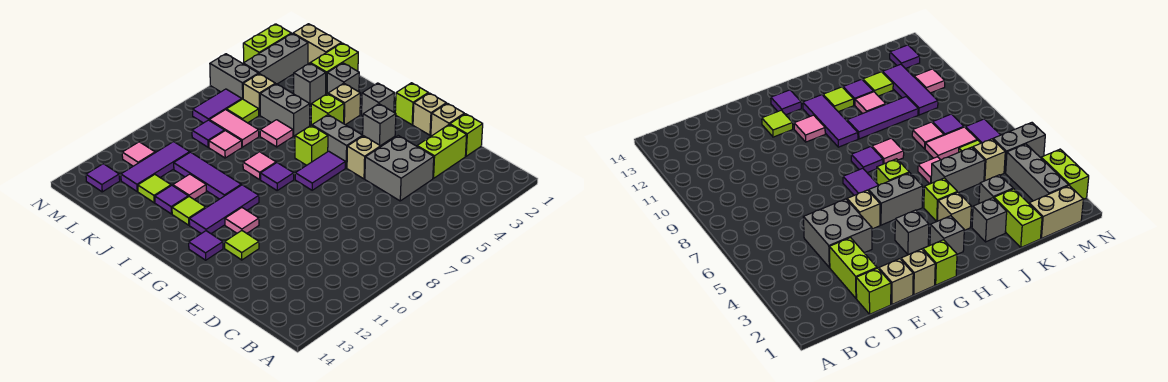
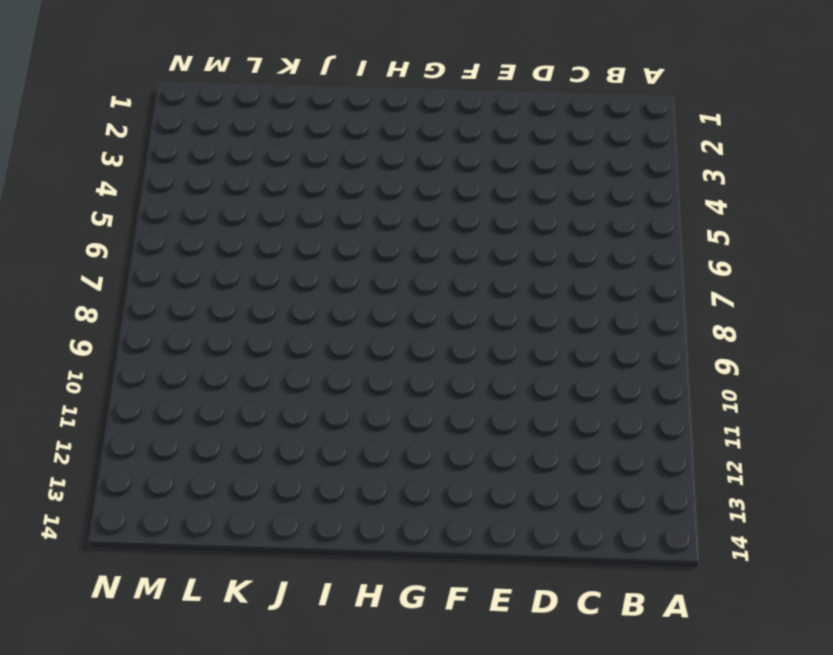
none -> lime brick D1 level 1
none -> lime brick D2:D3 level 1
none -> grey brick D4:E5 level 1
none -> tan brick E1 level 1

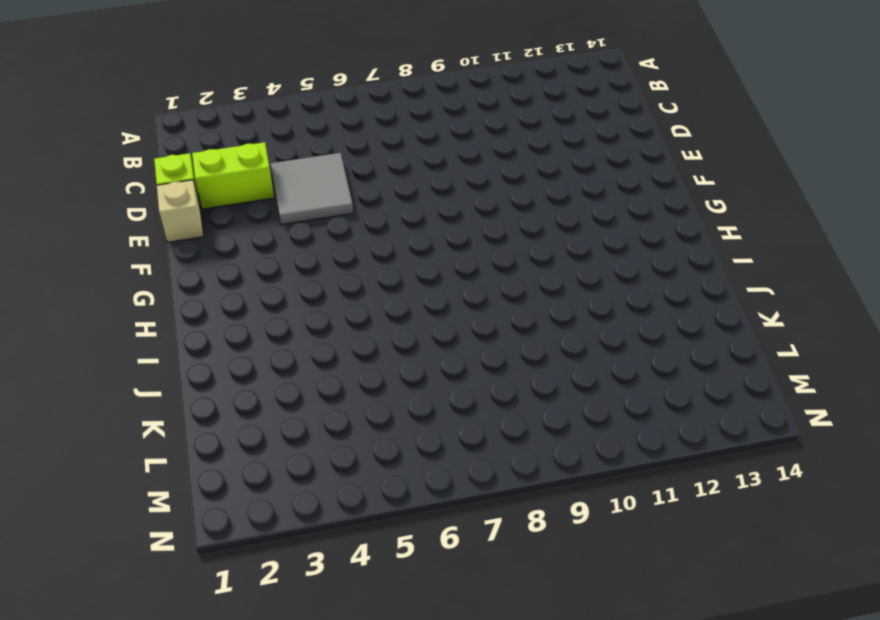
grey tile D4:E5 level 1 -> grey brick D4:E5 level 1
none -> tan brick F1 level 1
none -> tan brick F5 level 1
none -> lime tile F12 level 1
none -> lime brick G1 level 1

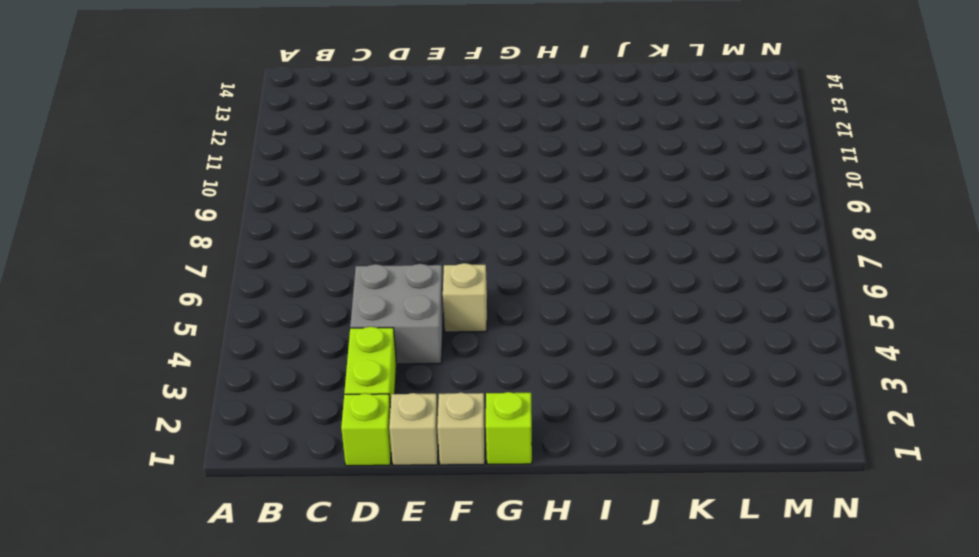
none -> lime tile F12 level 1
none -> grey brick G3 level 1
none -> grey brick G5:H5 level 1
none -> purple tile G6:G7 level 1

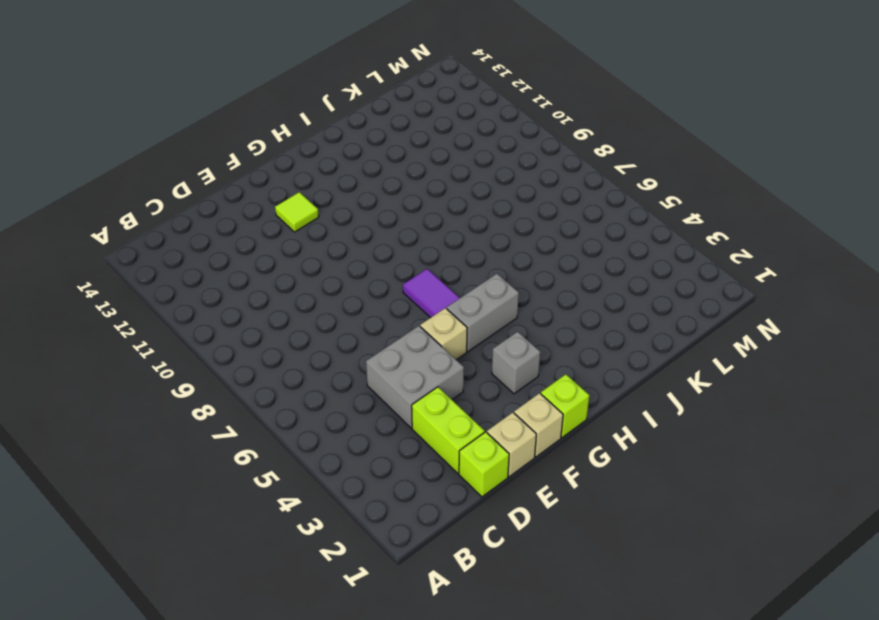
none -> pink tile G11 level 1
none -> purple tile G13 level 1
none -> grey brick H2 level 1
none -> lime brick H6 level 1

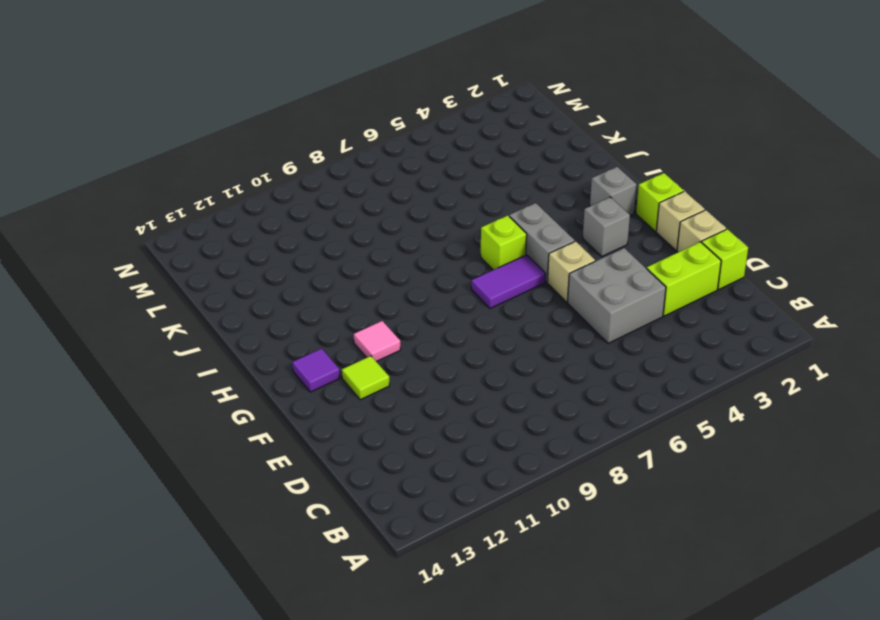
none -> purple tile H8 level 1
none -> purple tile H10:H12 level 1
none -> tan brick I3 level 1
none -> lime brick I4 level 1

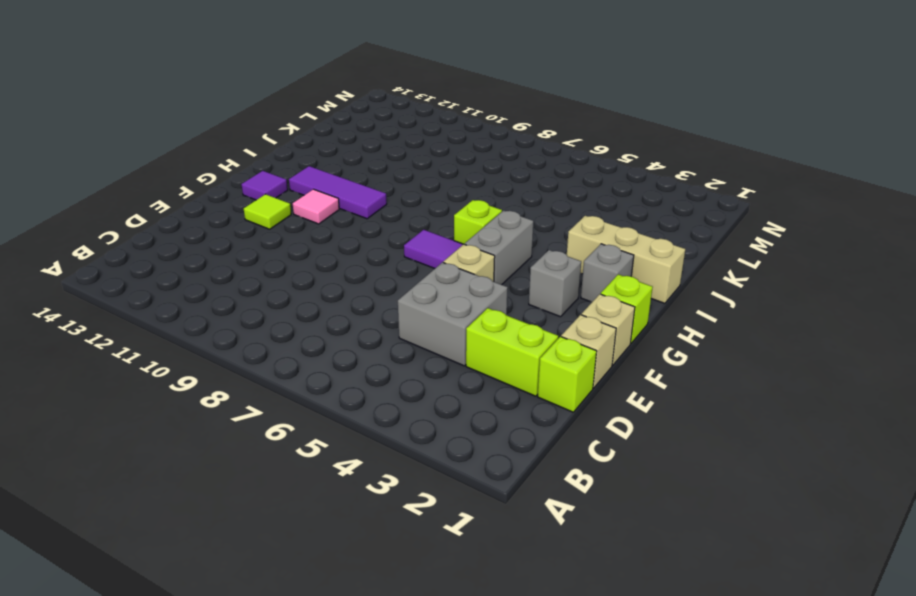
tan brick I1:I3 level 1 -> tan brick I3 level 1
none -> purple tile H8 level 1
none -> lime brick I4 level 1
none -> pink tile I8 level 1
none -> purple tile I10:K10 level 1

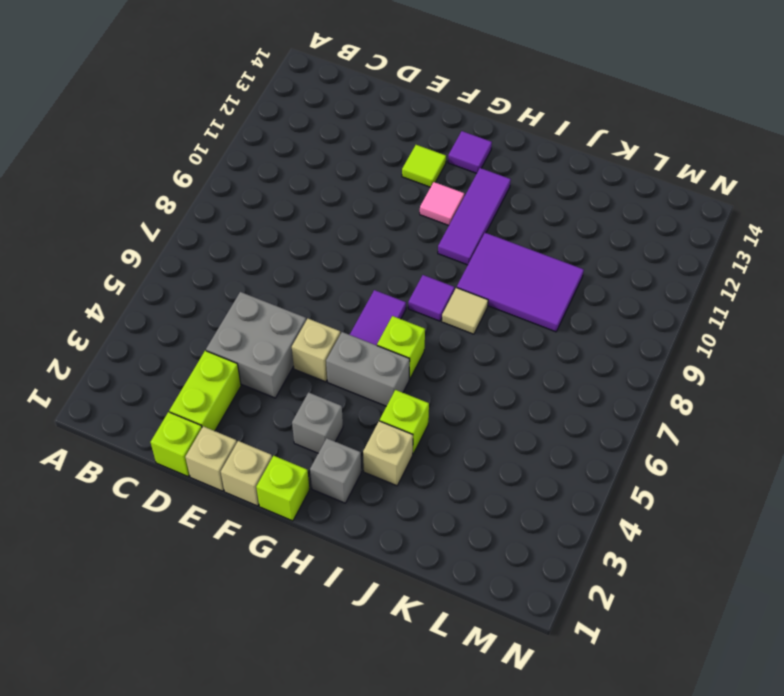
tan tile I8 level 1 -> pink tile I8 level 1
purple tile I9:K10 level 1 -> purple tile I10:K10 level 1
none -> lime tile I12 level 1
none -> grey brick J2 level 1
none -> grey brick J5:K5 level 1
none -> pink tile J6 level 1

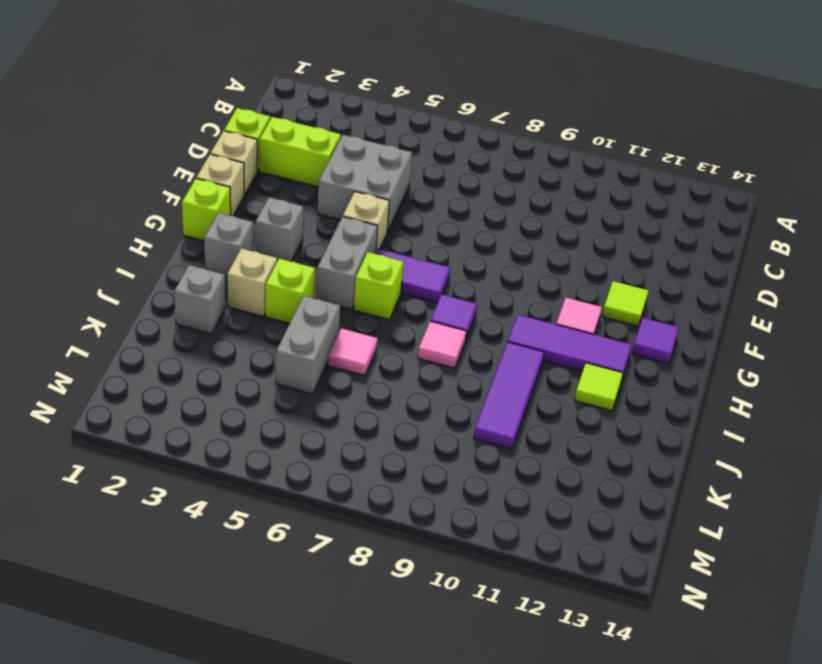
none -> pink tile J11 level 1
none -> purple tile J12 level 1
none -> lime brick K1:K2 level 1
none -> grey brick K3 level 1

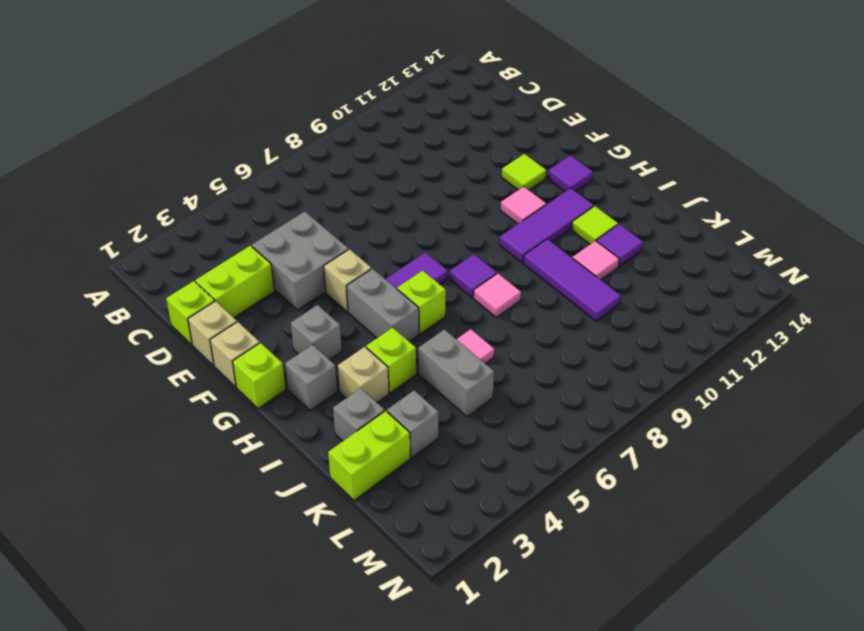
none -> pink tile K7:L7 level 1
none -> pink tile K8 level 1
none -> lime tile K12 level 1
none -> tan brick L1:M1 level 1

